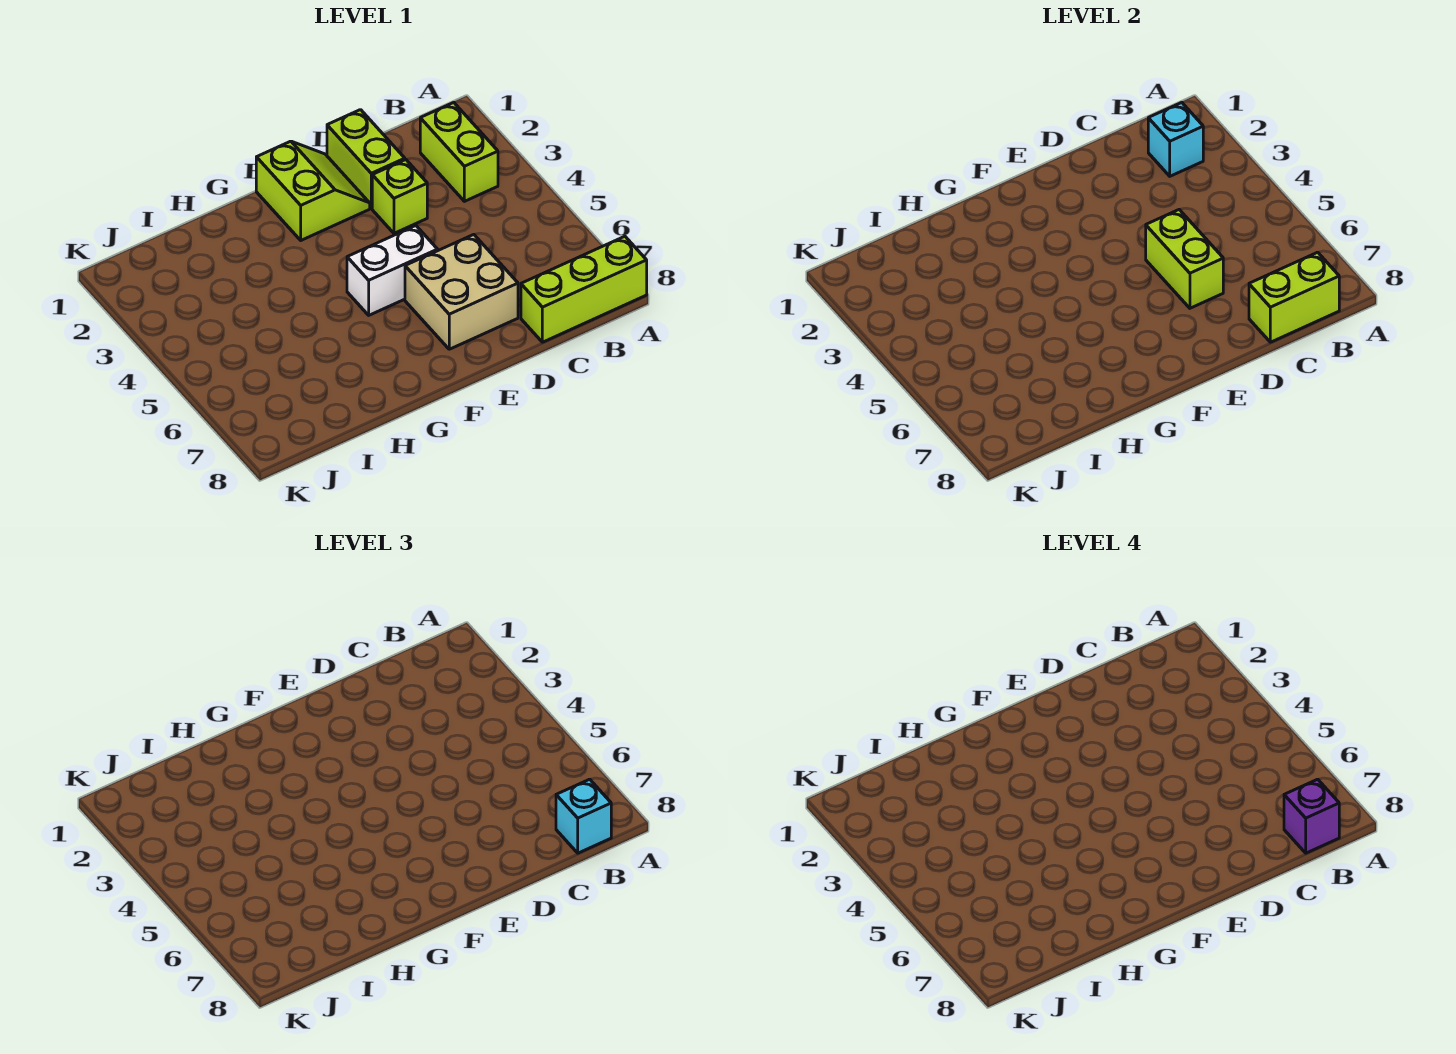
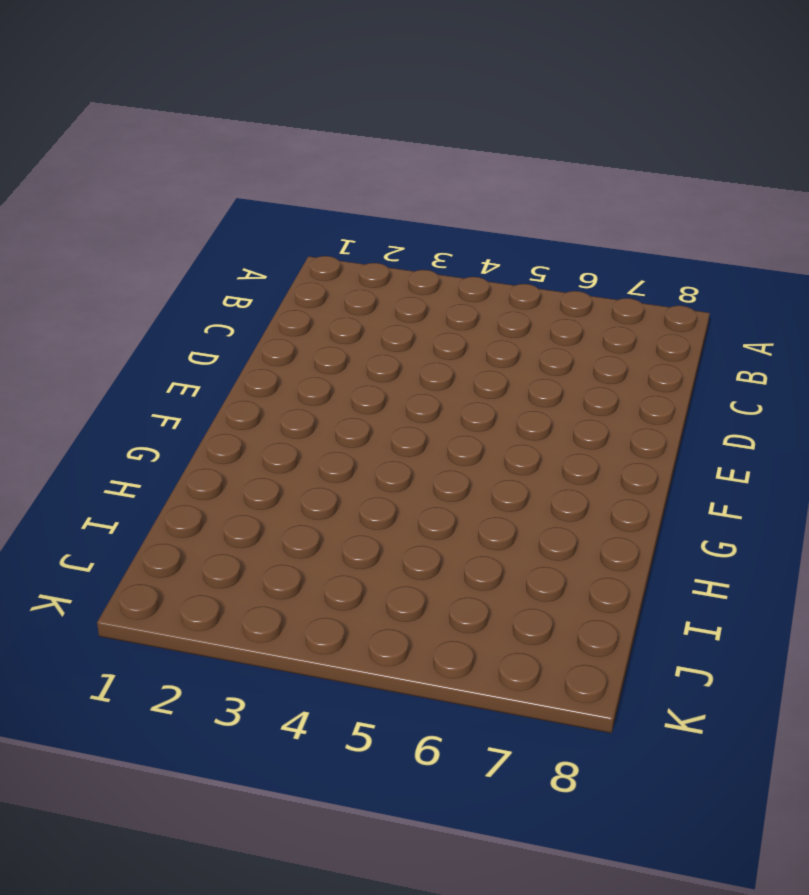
none -> lime brick A8:C8 level 1
none -> lime brick B2:B3 level 1
none -> lime brick D1:D2 level 1

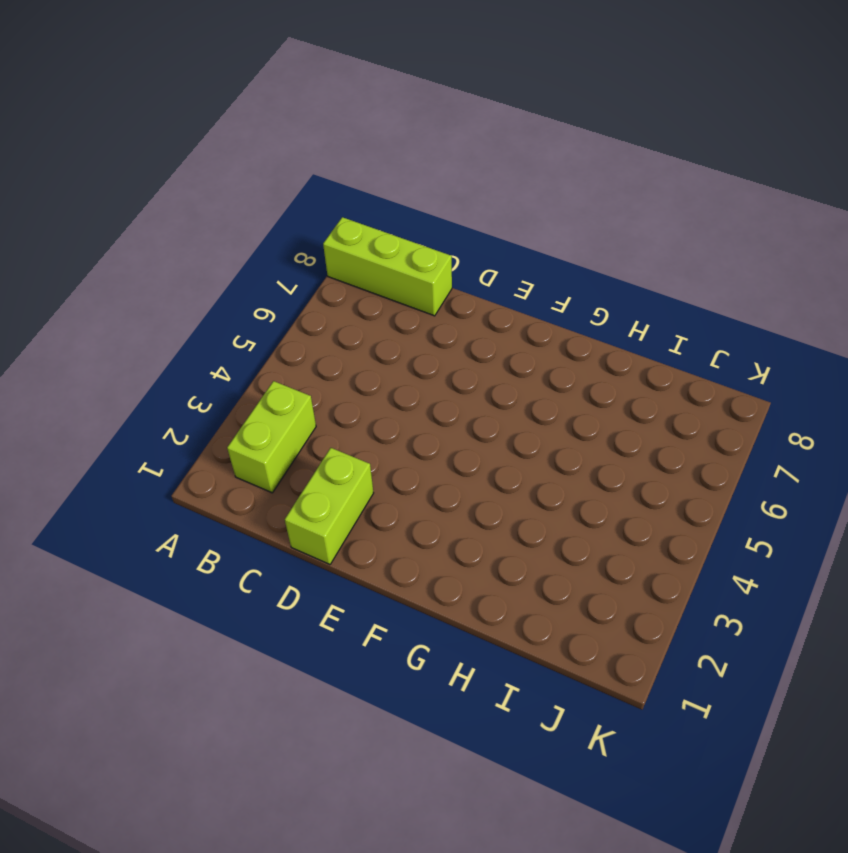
none -> lime brick D3 level 1
none -> tan brick D6:E7 level 1
none -> lime slope E1:F2 level 1 top F

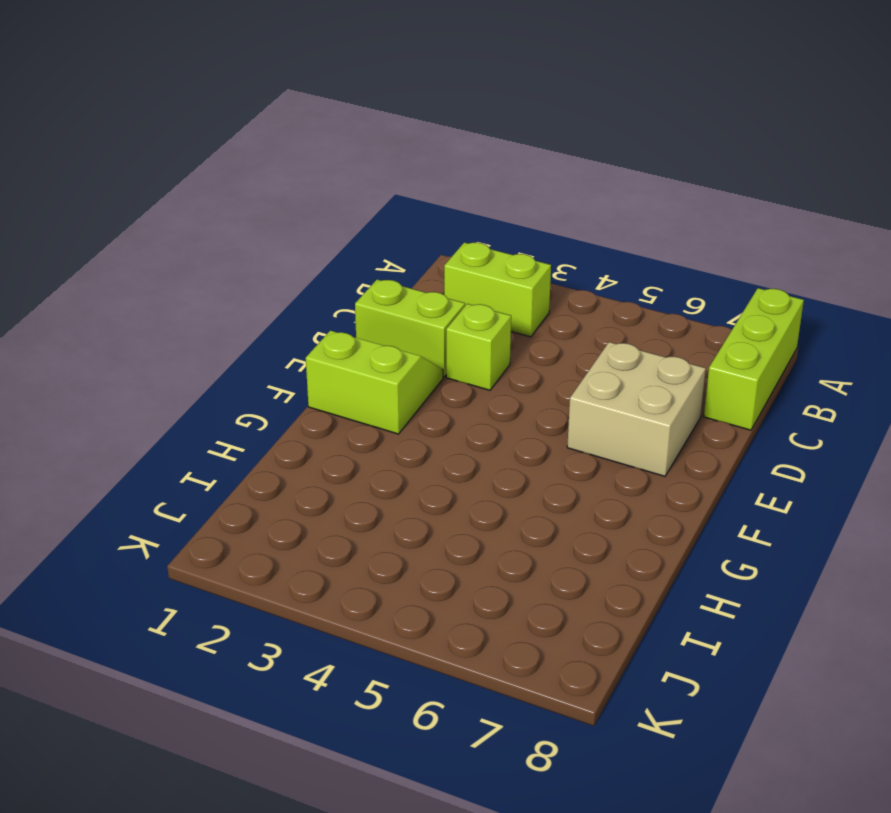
none -> white brick E5:F5 level 1
none -> cyan brick B2 level 2
none -> lime brick B8:C8 level 2

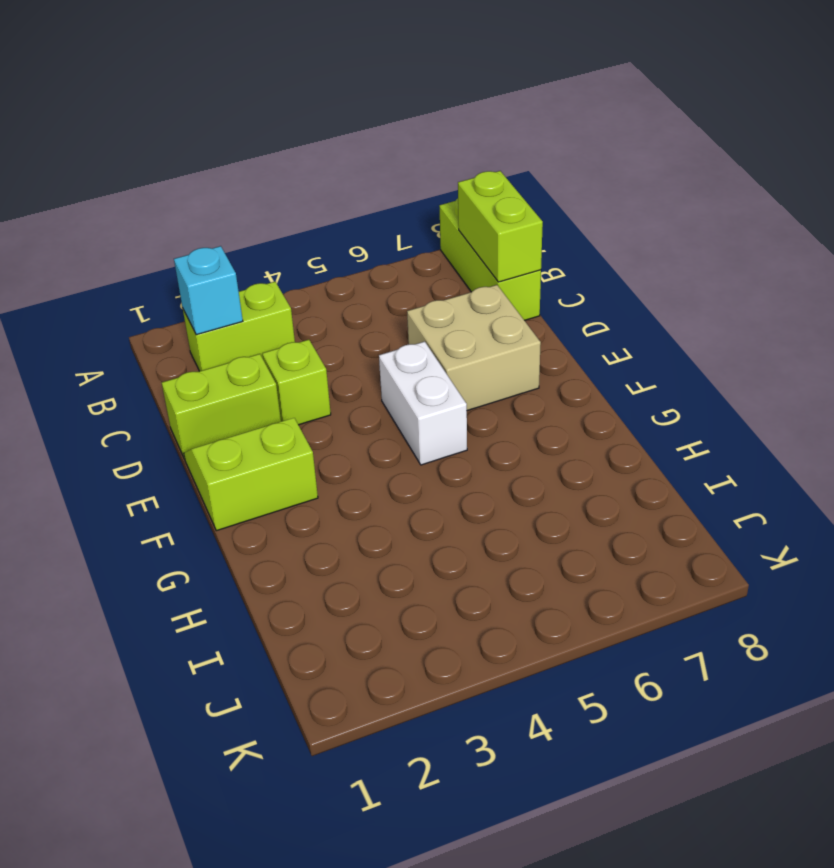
none -> lime brick D5:D6 level 2
none -> cyan brick B8 level 3
none -> purple brick B8 level 4

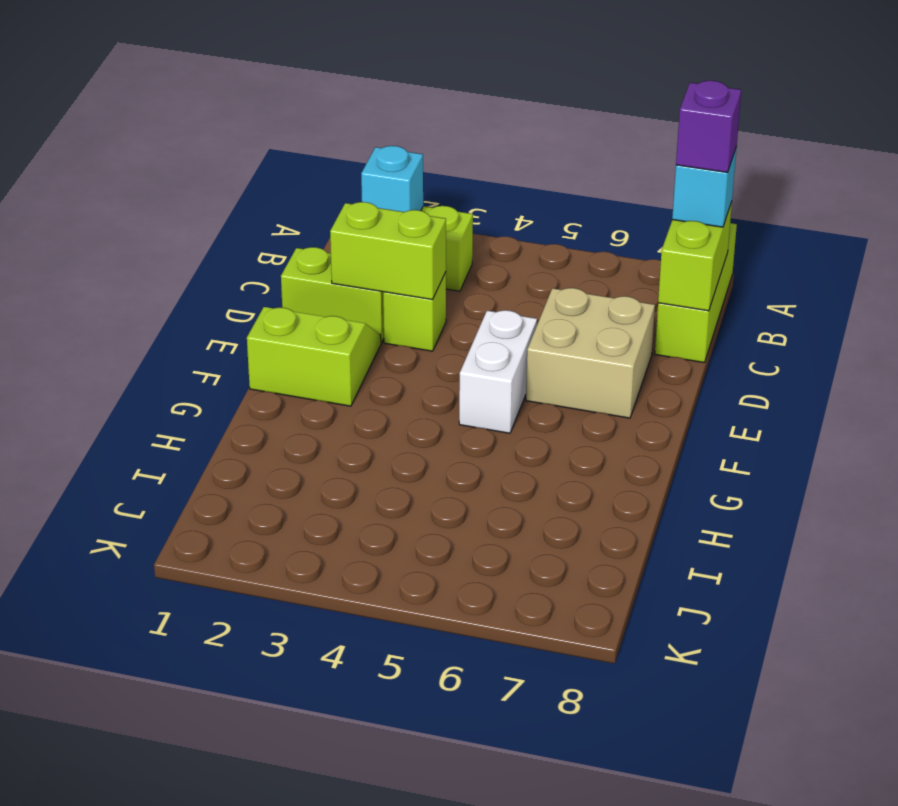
lime brick D2:D3 level 2 -> lime brick D5:D6 level 2

